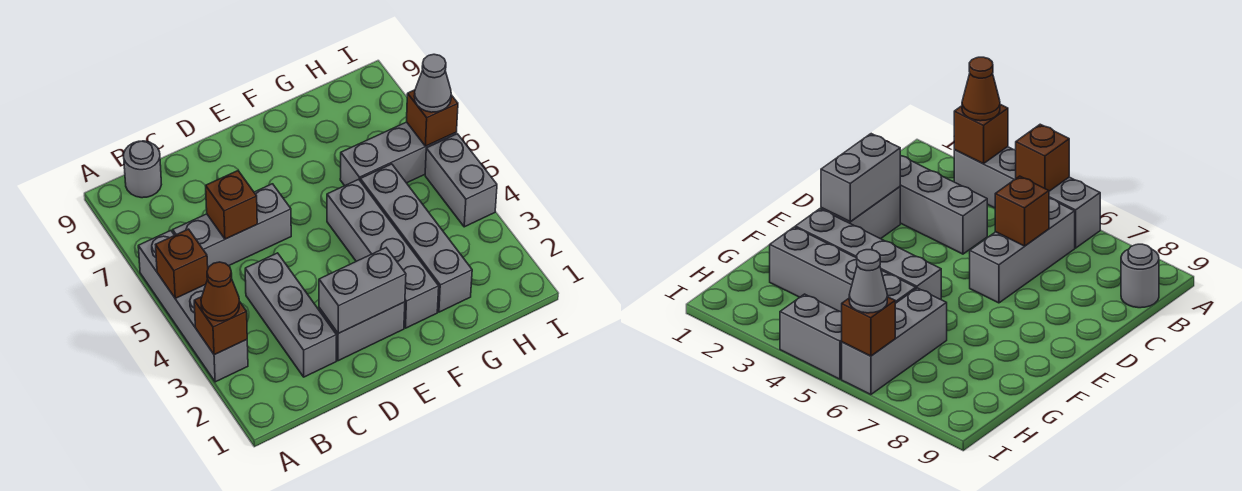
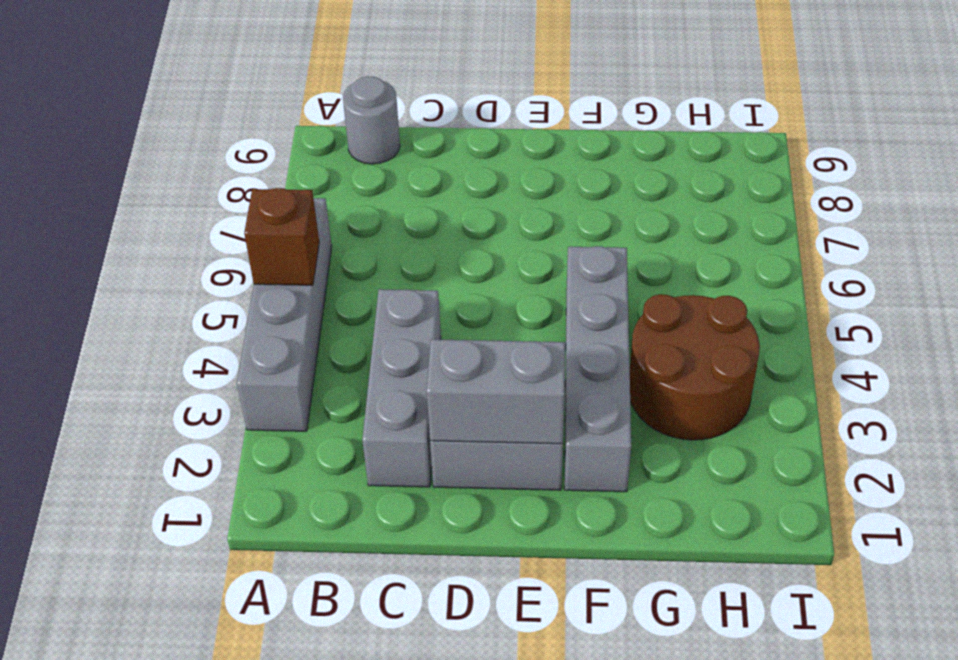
brown round brick G3:H4 level 1 -> grey brick G2:G5 level 1
none -> grey brick B6:D6 level 1
none -> grey brick G6:I6 level 1
none -> grey brick I4:I5 level 1

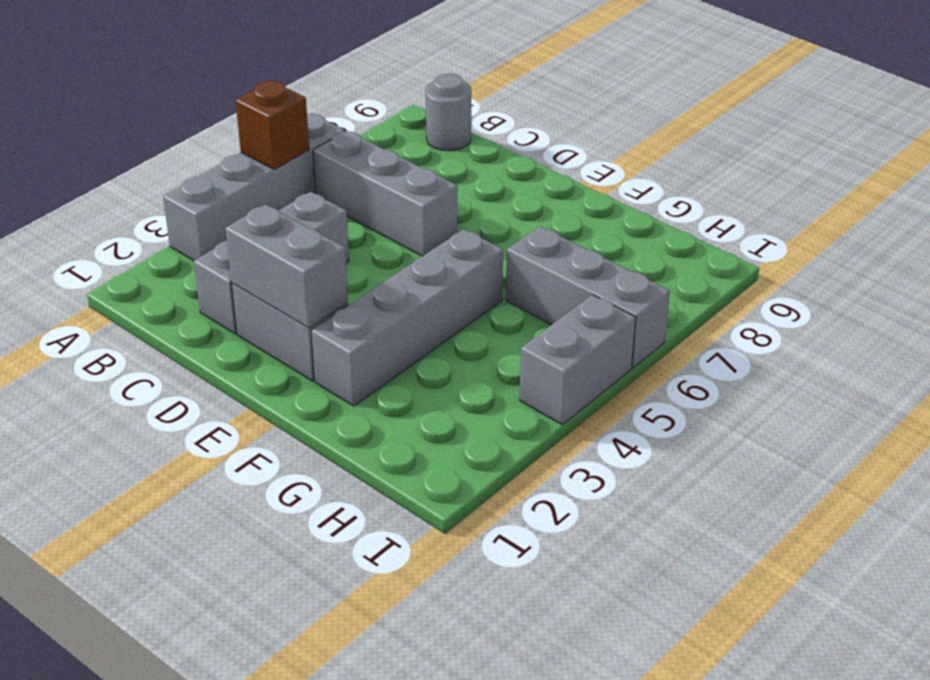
none -> grey brick G2:G5 level 1
none -> brown brick A3 level 2
none -> brown brick C6 level 2

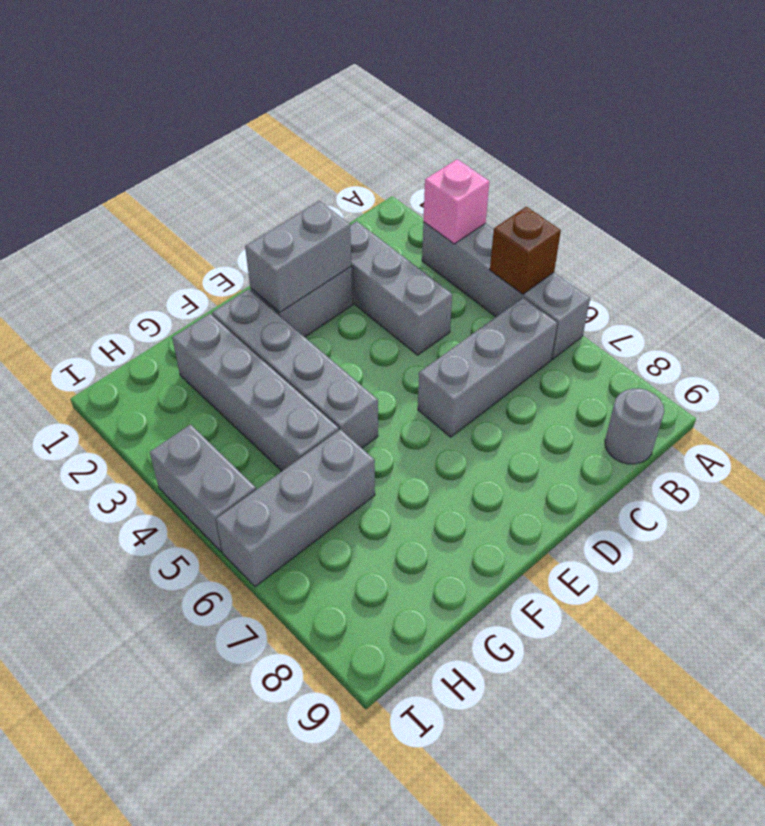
pink brick A3 level 2 -> brown brick A3 level 2
none -> brown brick C6 level 2
none -> brown brick I6 level 2
none -> brown cone A3 level 3

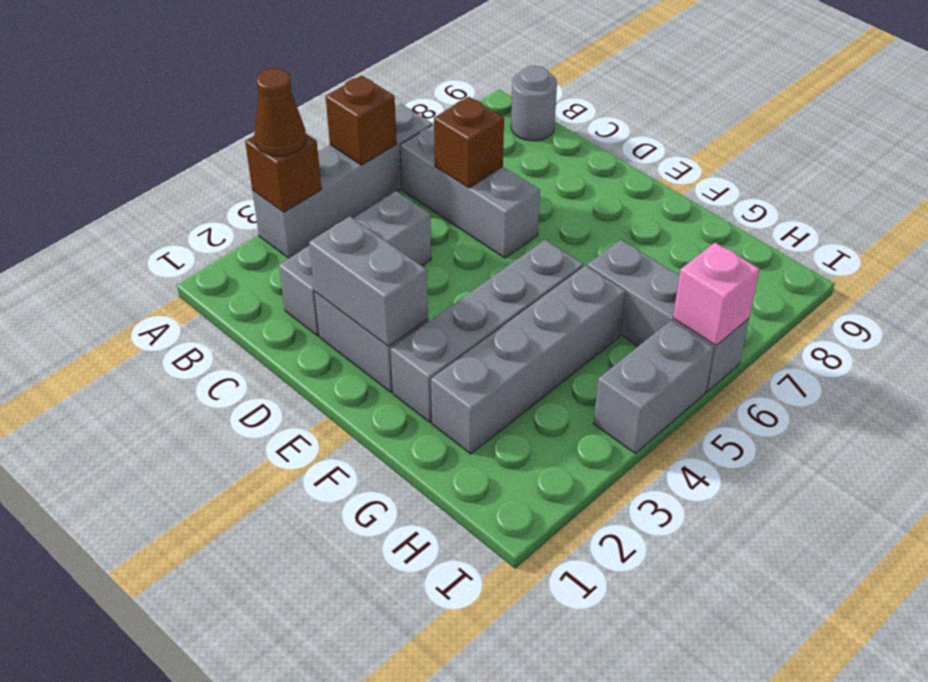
pink brick I6 level 2 -> brown brick I6 level 2
none -> grey cone I6 level 3

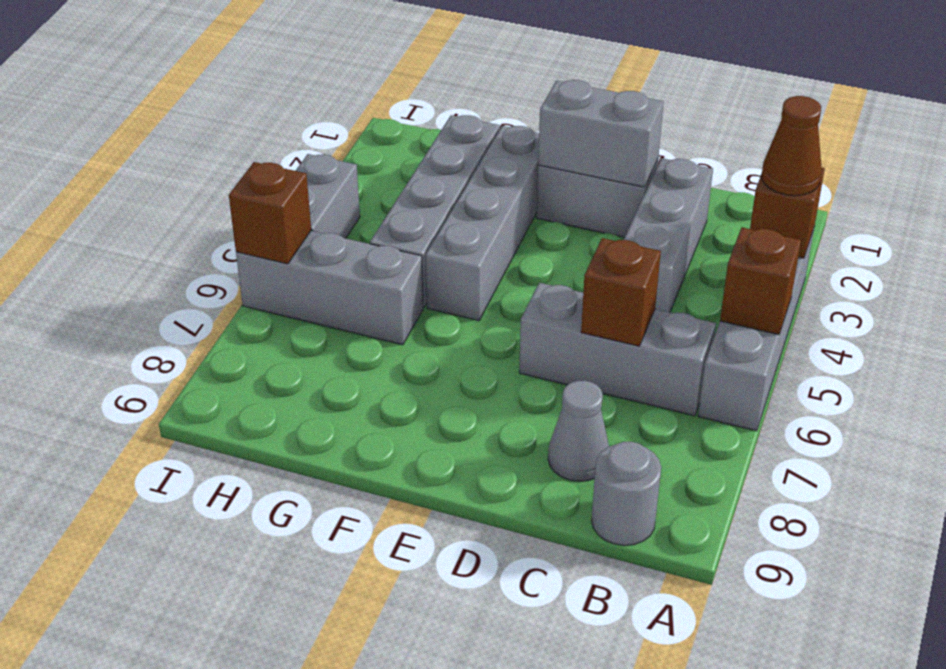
grey cone C8 level 1 -> grey cone I6 level 3

